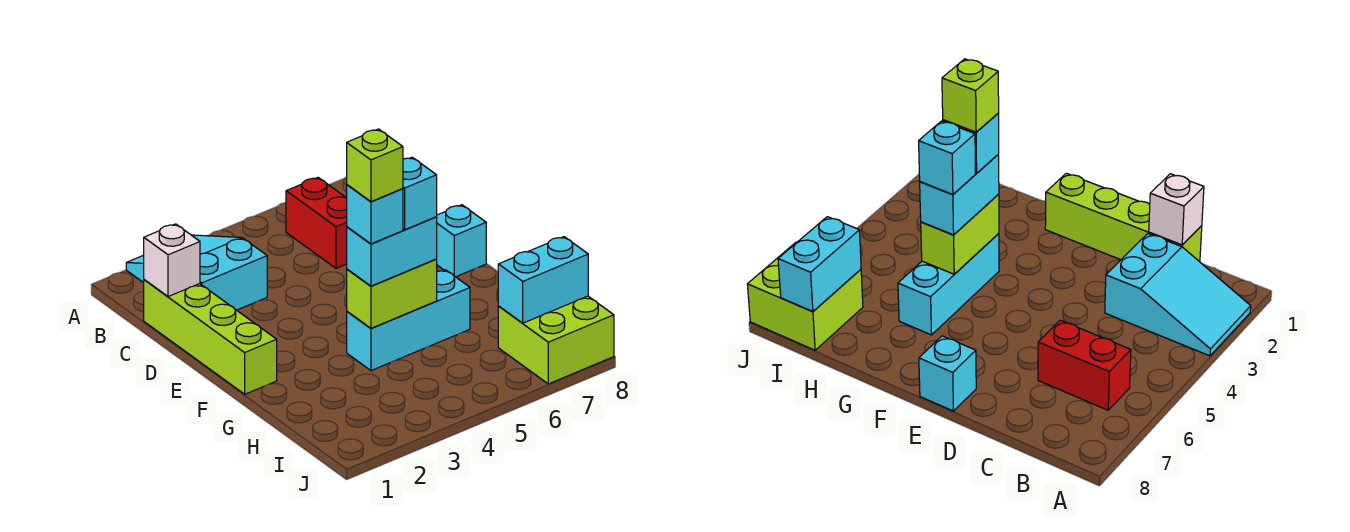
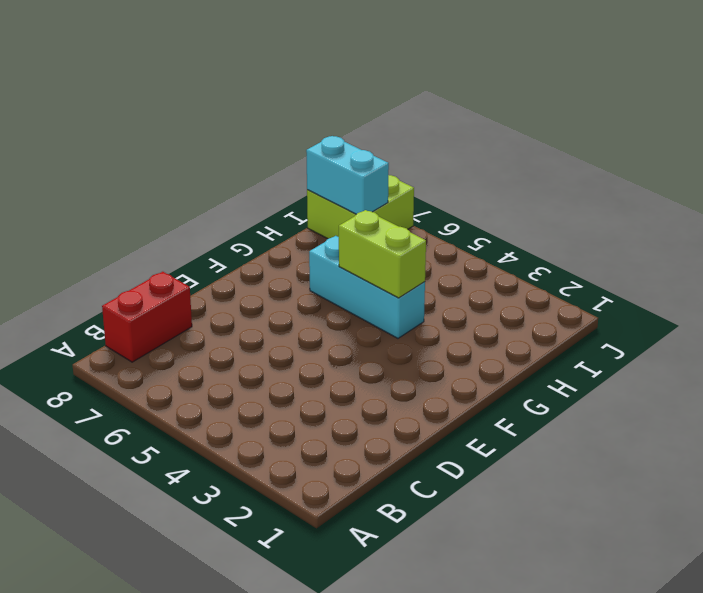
red brick B8:C8 level 1 -> red brick B6:C6 level 1
none -> cyan slope A2:C3 level 1 top C
none -> lime brick C1:F1 level 1
none -> cyan brick E8 level 1

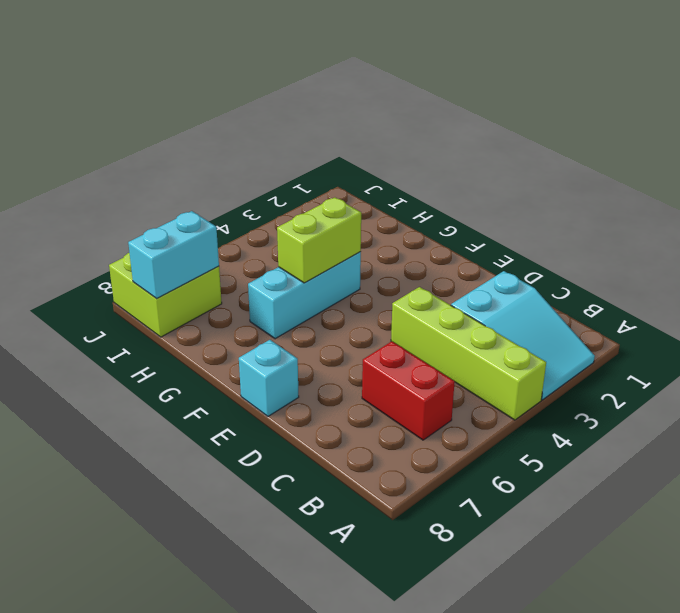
lime brick A4:D4 level 1 -> lime brick C1:F1 level 1
none -> white brick C1 level 2
none -> cyan brick G4:G5 level 3
none -> cyan brick G4 level 4

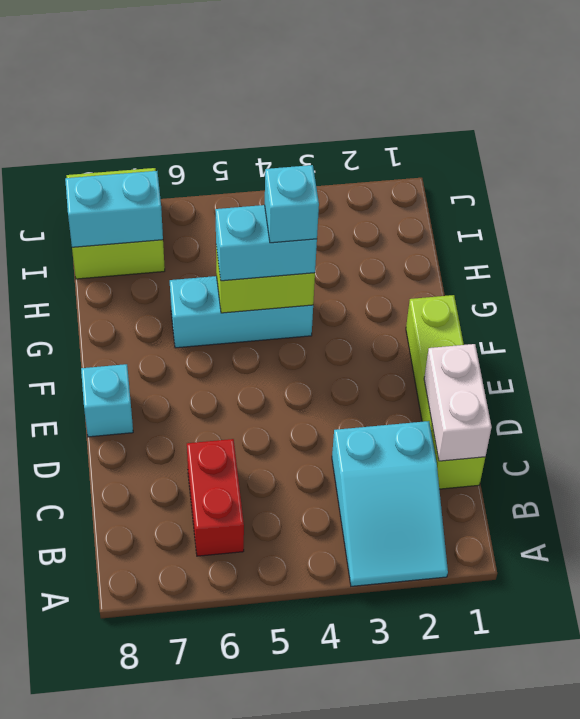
white brick C1:D1 level 2 -> white brick C1 level 2
none -> cyan brick G5 level 4
none -> lime brick G4 level 5

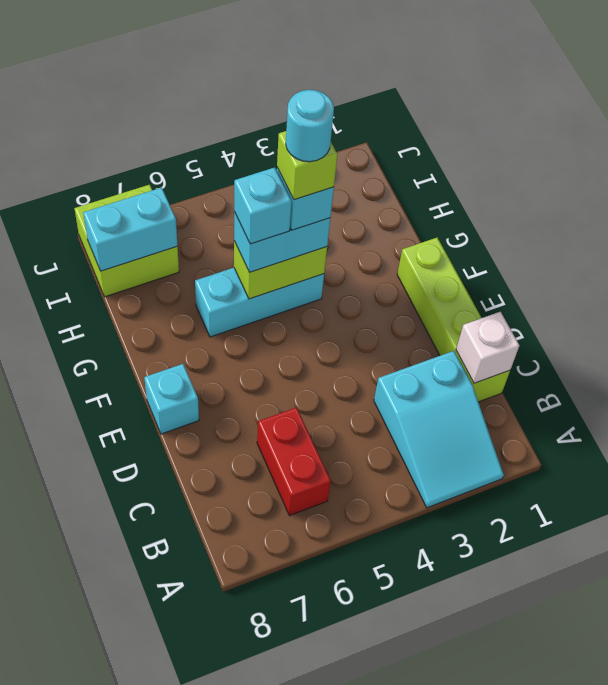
cyan round brick G4 level 6 -> none

